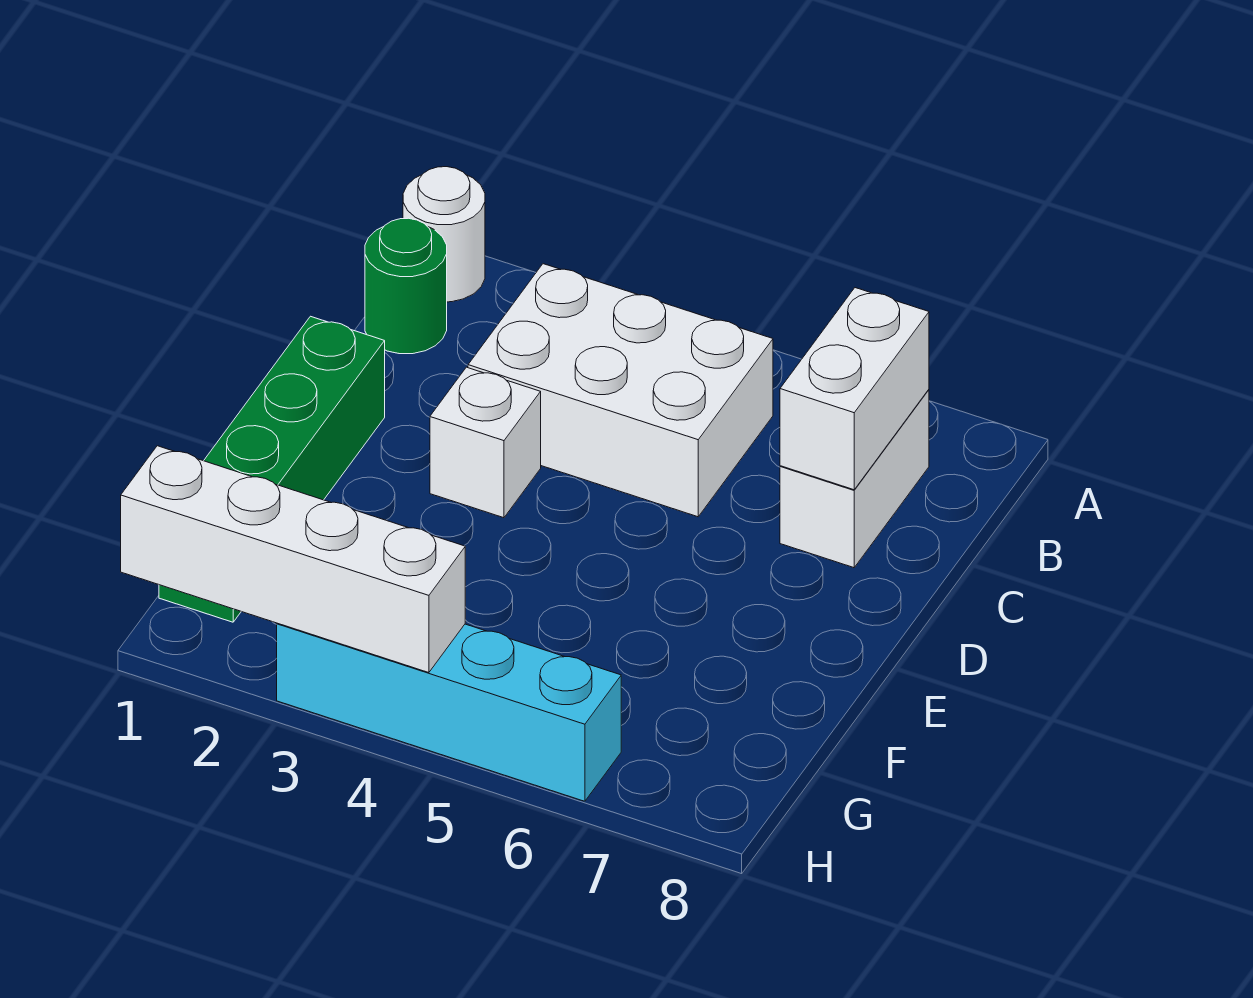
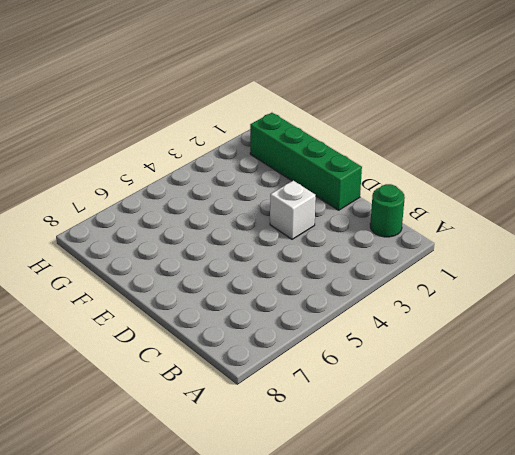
none -> white round brick A1 level 1
none -> white brick B3:C5 level 1

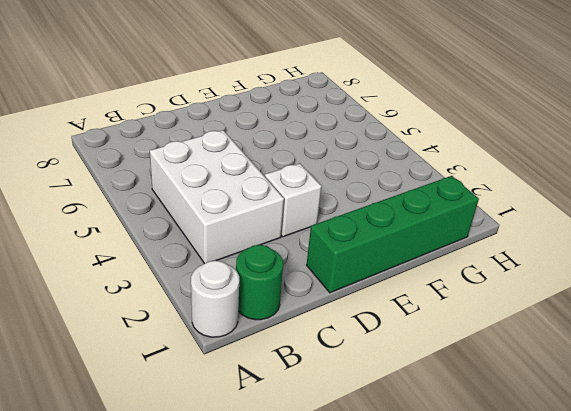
none -> white brick B7:C7 level 1
none -> cyan brick H3:H6 level 1

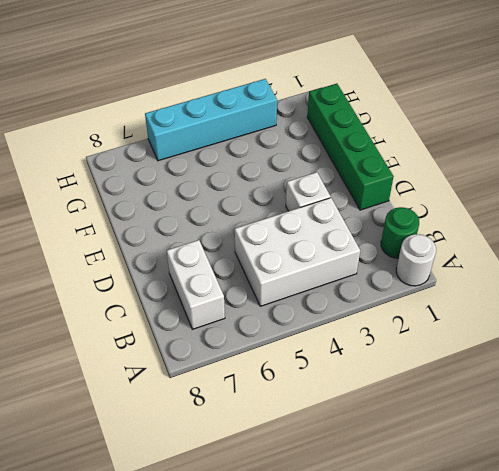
none -> white brick B7:C7 level 2
none -> white brick H1:H4 level 2

